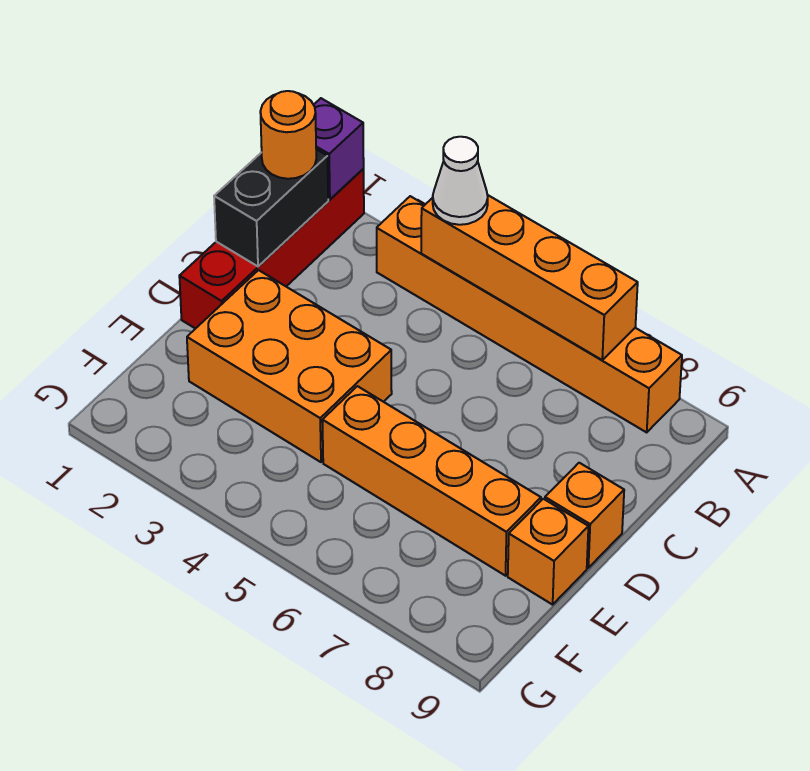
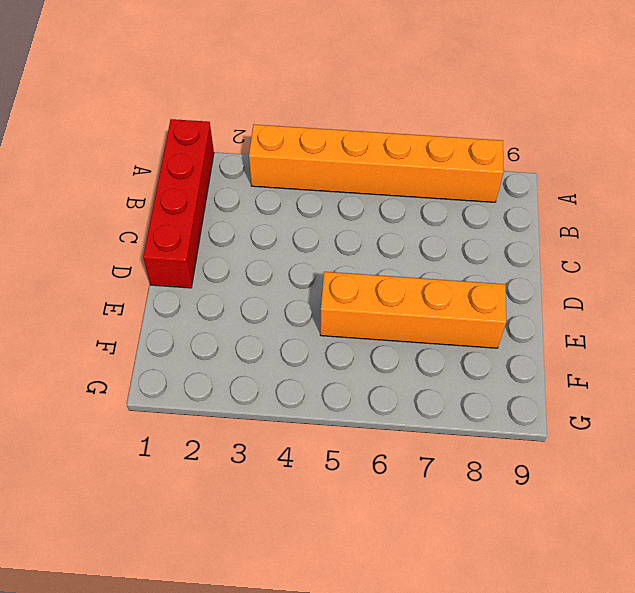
none -> orange brick D2:E4 level 1
none -> orange brick D9 level 1

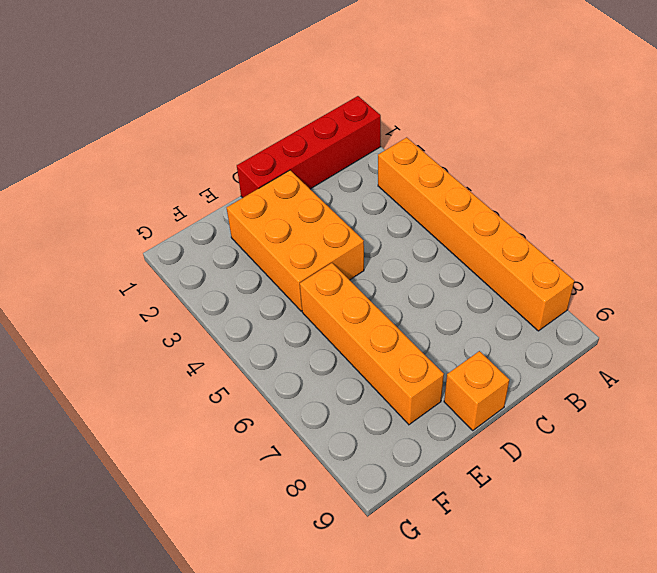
none -> orange brick E9 level 1
none -> purple brick A1 level 2

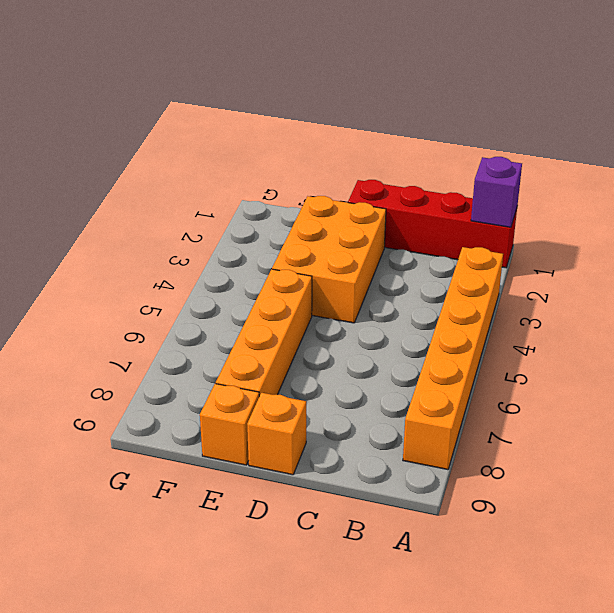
none -> orange brick A4:A7 level 2
none -> black brick B1:C1 level 2

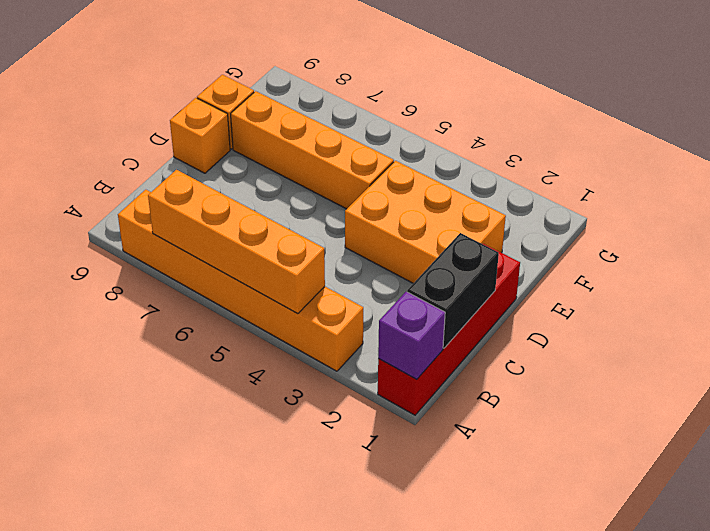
none -> white cone A4 level 3
none -> orange round brick B1 level 3

